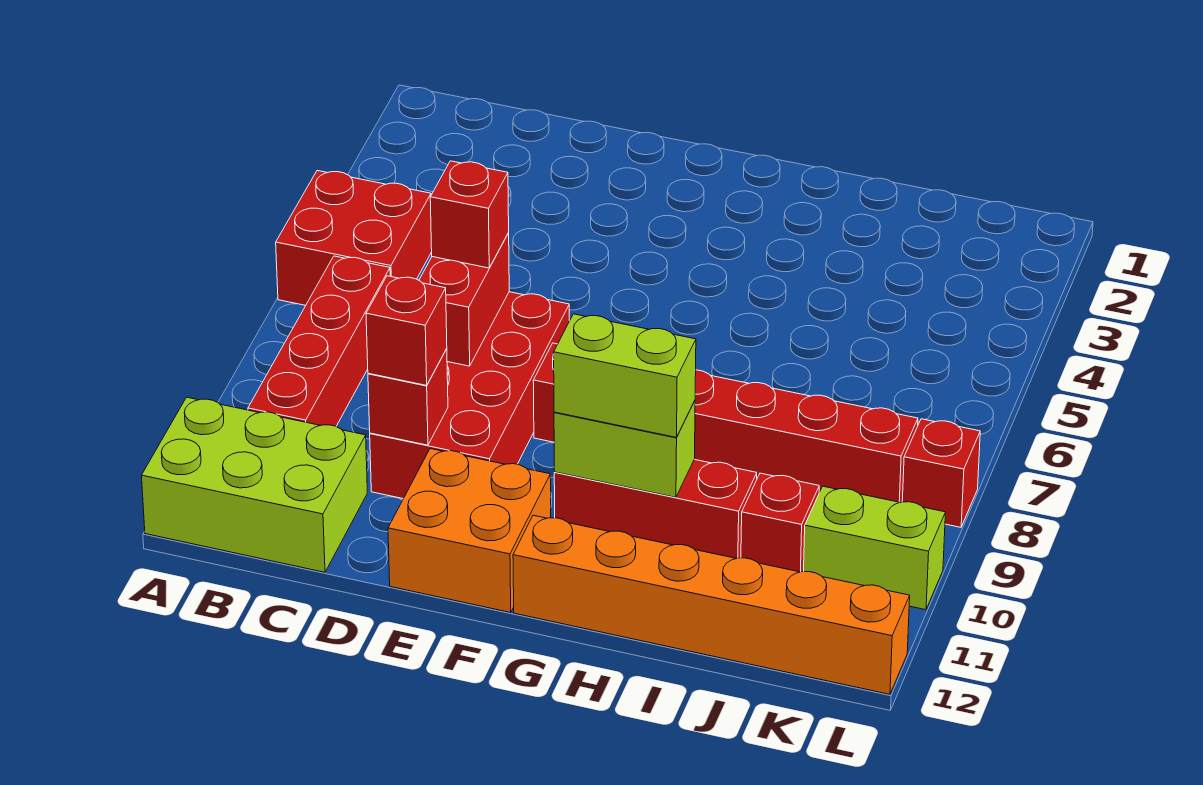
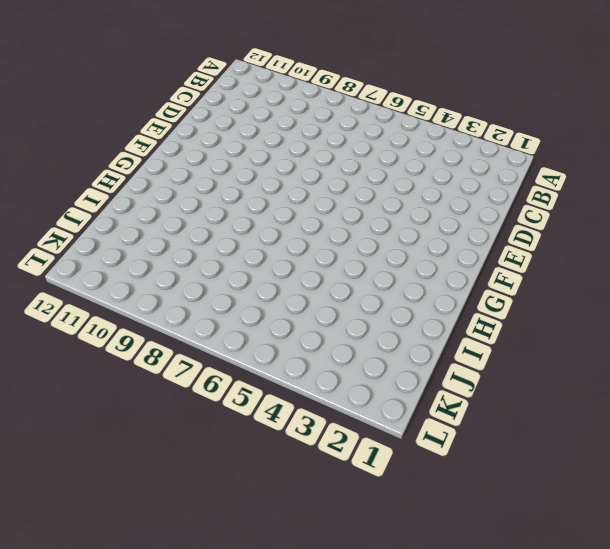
none -> red brick A5:B6 level 1
none -> lime brick A11:C12 level 1
none -> red brick B7:B10 level 1

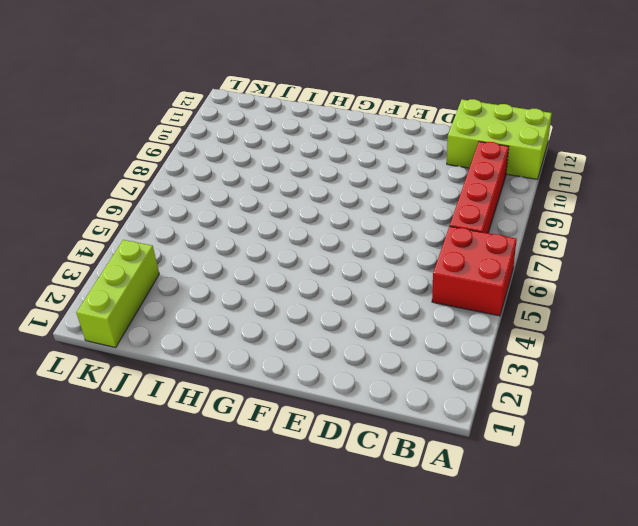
lime brick K1:K3 level 1 -> none
none -> red brick D7:E10 level 1
none -> orange brick E11:F12 level 1
none -> red brick F8:K8 level 1

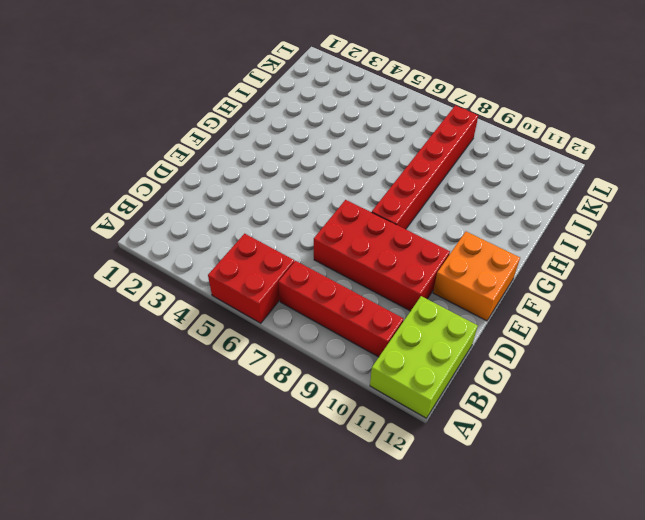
none -> red brick G10:I10 level 1
none -> orange brick G12:L12 level 1
none -> red brick J10 level 1

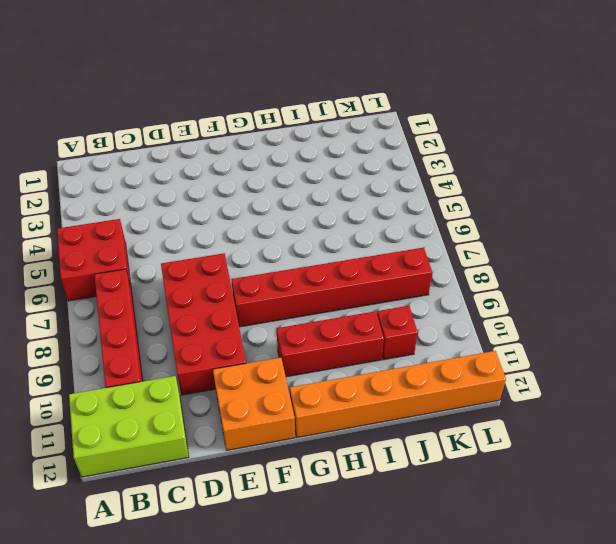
none -> lime brick K10:L10 level 1
none -> red brick L8 level 1
none -> red brick D7:D8 level 2

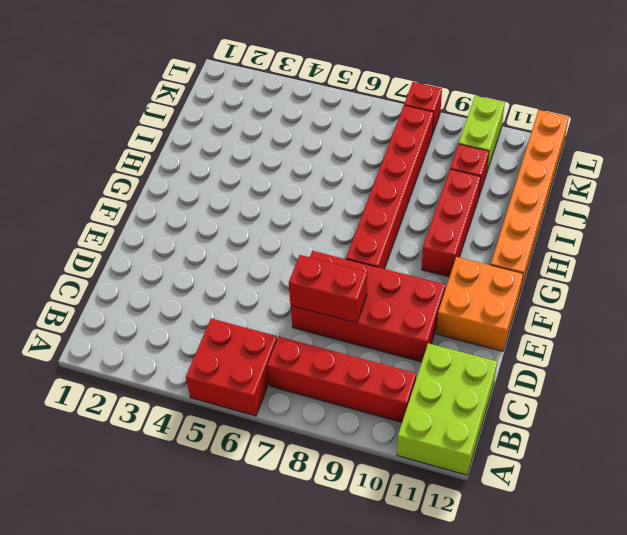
none -> red brick D10 level 2
none -> lime brick G10:H10 level 2
none -> red brick D7 level 3

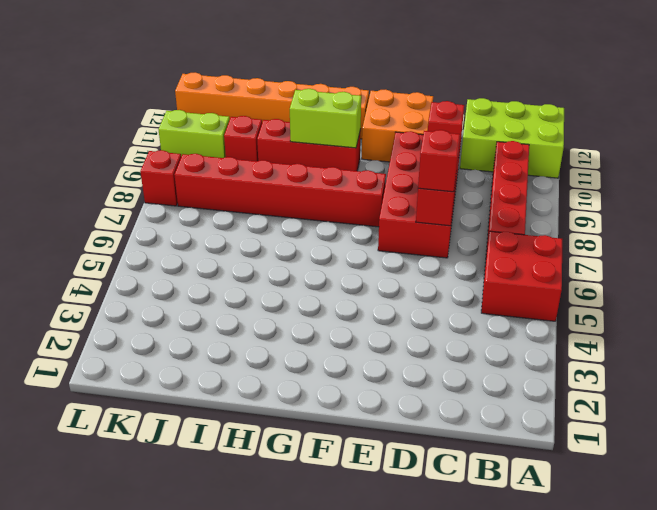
none -> red brick D10 level 3
none -> lime brick G10:H10 level 3

